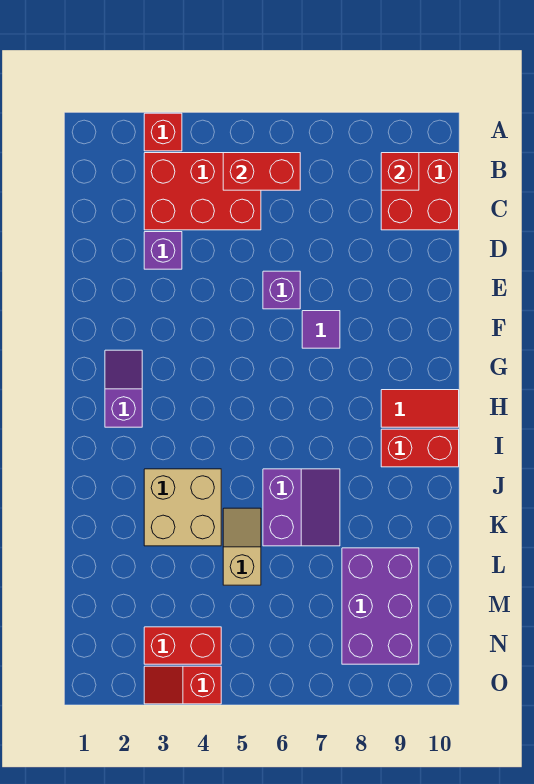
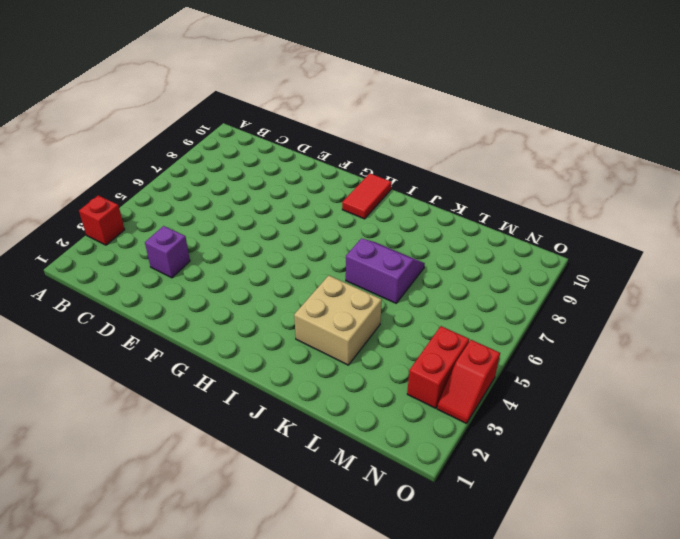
none -> red brick B3:C5 level 1
none -> red brick B9:C10 level 1
none -> purple brick E6 level 1

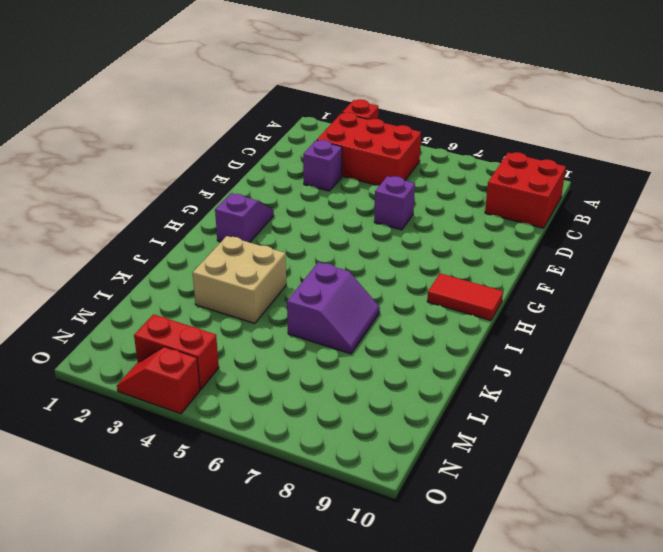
none -> purple tile F7 level 1
none -> red brick I9:I10 level 1
none -> tan slope K5:L5 level 1 top L

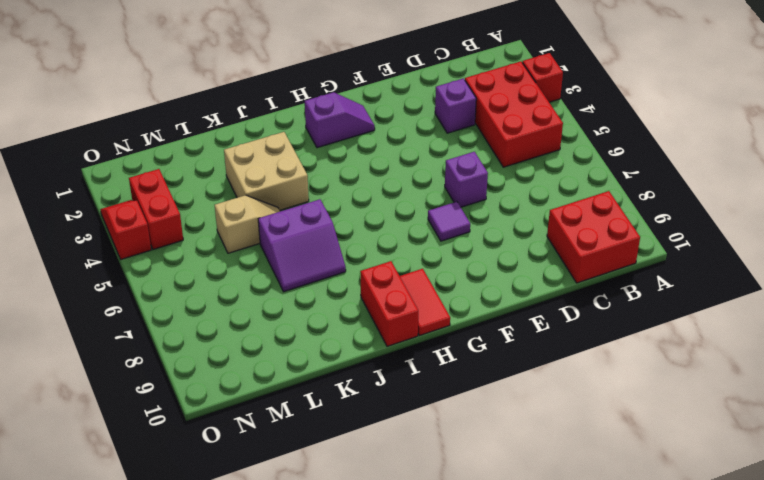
none -> purple brick L8:N9 level 1
none -> red brick B5:B6 level 2
none -> red brick B9 level 2

